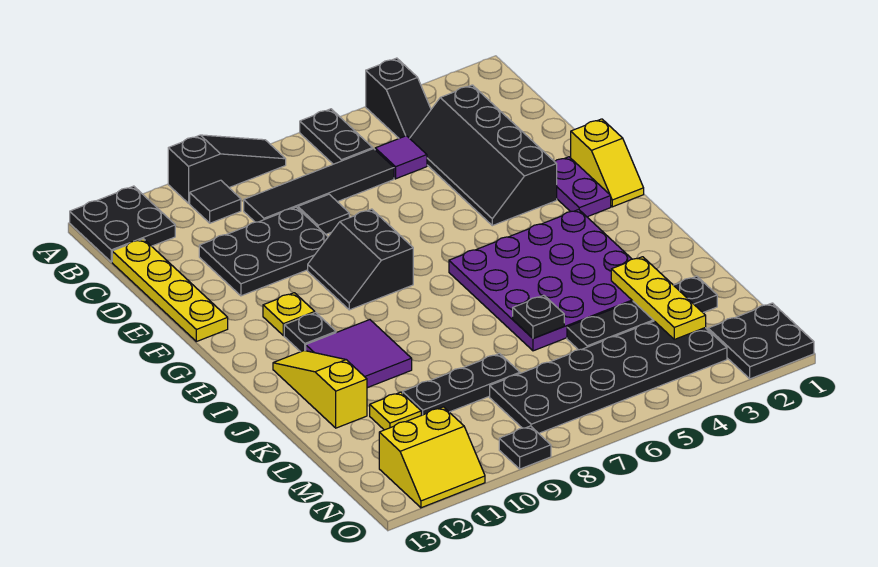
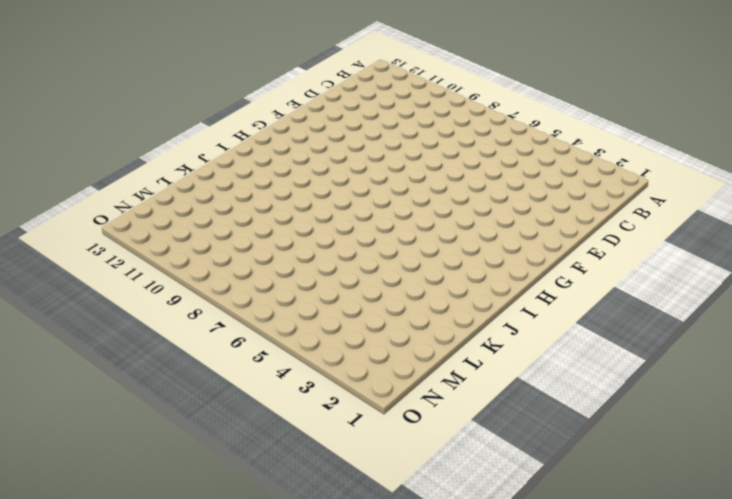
none -> black slope A4:B4 level 1 top A
none -> black plate A6:B6 level 1
none -> black slope A8:A10 level 1 top 10

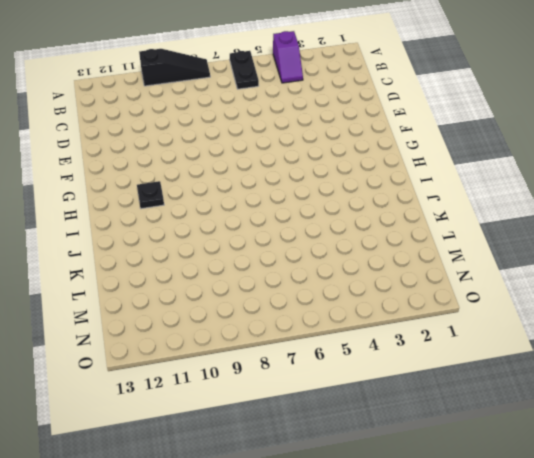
purple slope A4:B4 level 1 top A -> black slope A4:B4 level 1 top A
none -> black plate A12:B13 level 1
none -> black tile B10 level 1
none -> black slope C3:F4 level 1 top 3

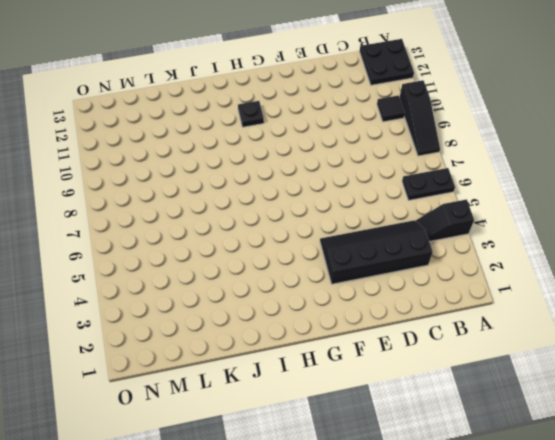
none -> purple tile C5 level 1
none -> black tile C6:C9 level 1
none -> yellow plate C13:F13 level 1

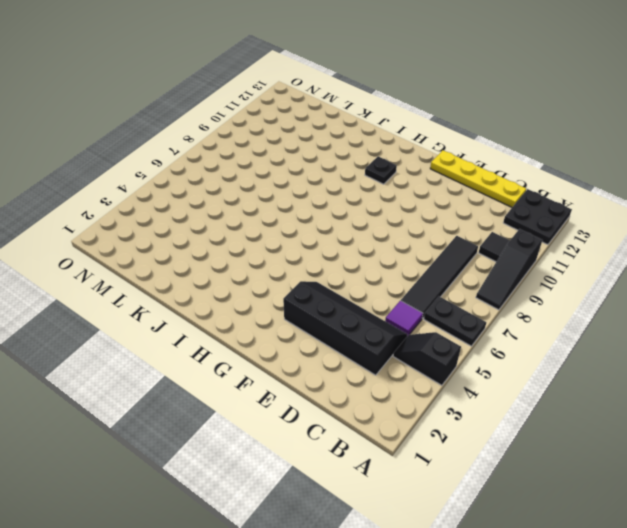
none -> black tile D8 level 1
none -> black plate D9:E11 level 1
none -> yellow slope F1:G1 level 1 top F

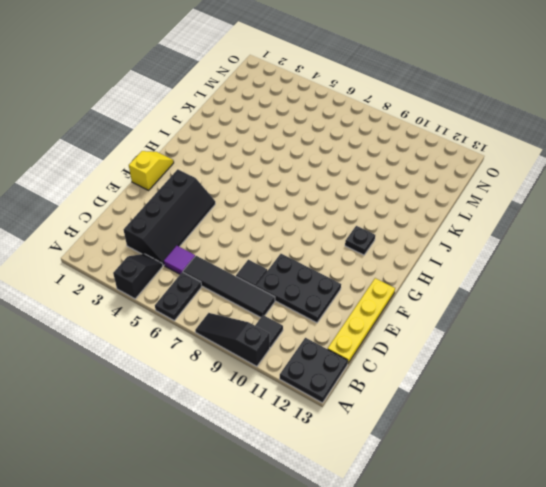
none -> purple plate F2:G2 level 1
none -> black slope F8:G9 level 1 top 8
none -> yellow plate G11 level 1

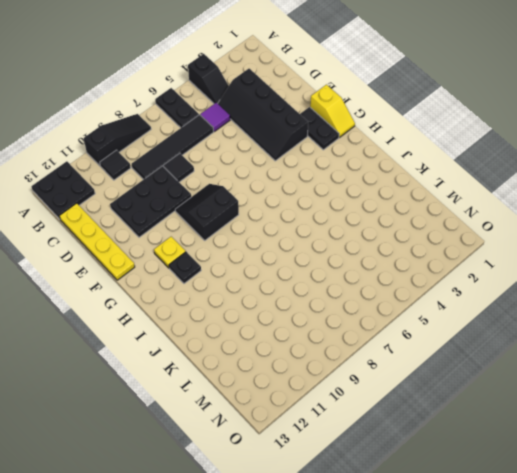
black plate F2:G2 level 1 -> purple plate F2:G2 level 1
black slope F8:G9 level 1 top G -> black slope F8:G9 level 1 top 8
none -> purple plate H3:K6 level 1
none -> purple tile I10:J11 level 1
none -> yellow slope I12:K12 level 1 top K

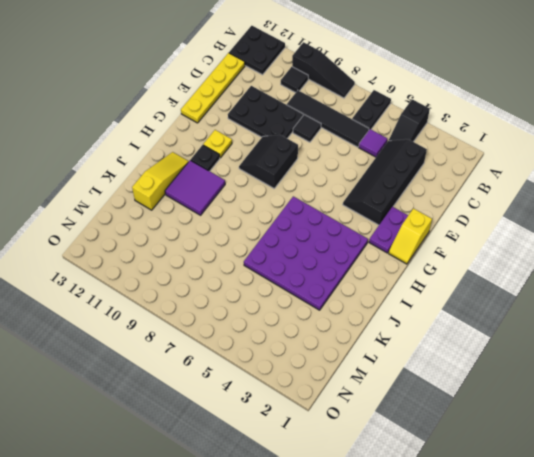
none -> black plate L2:L5 level 1
none -> black plate L8:L10 level 1
none -> yellow plate L11 level 1

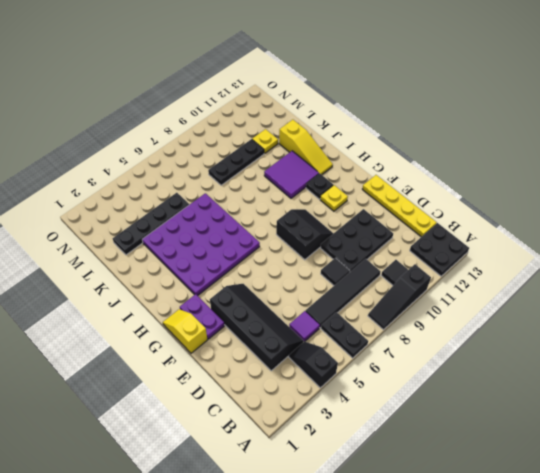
none -> black plate M3:N8 level 1
none -> black plate N1:O2 level 1
none -> yellow slope N11:O12 level 1 top N

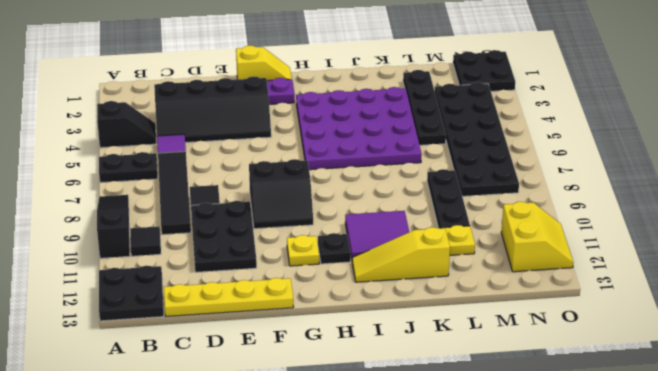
none -> black plate O9 level 1
none -> yellow plate K3:M3 level 2
none -> black plate K6 level 2

